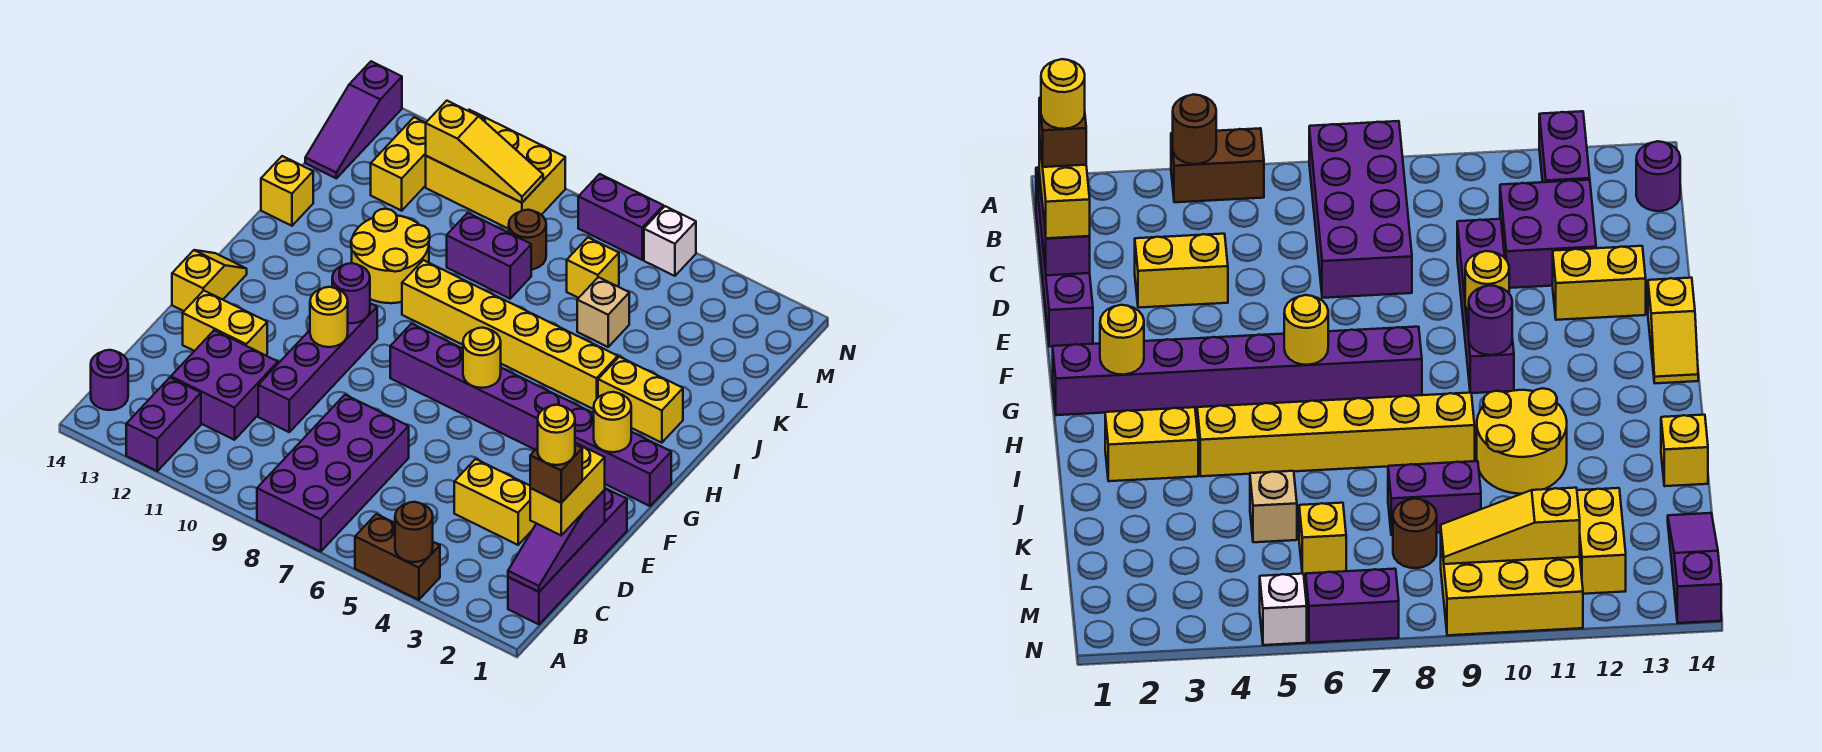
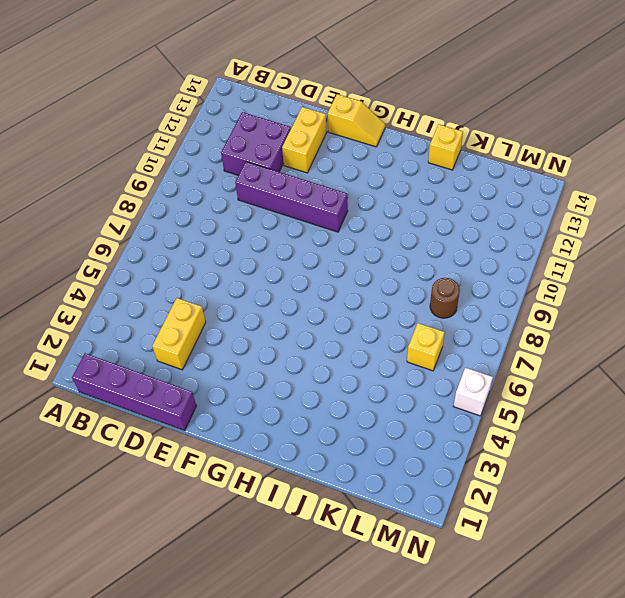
none -> brown brick A4:A5 level 1
none -> purple brick A7:D8 level 1
none -> purple brick A12:B12 level 1
none -> purple round brick B14 level 1

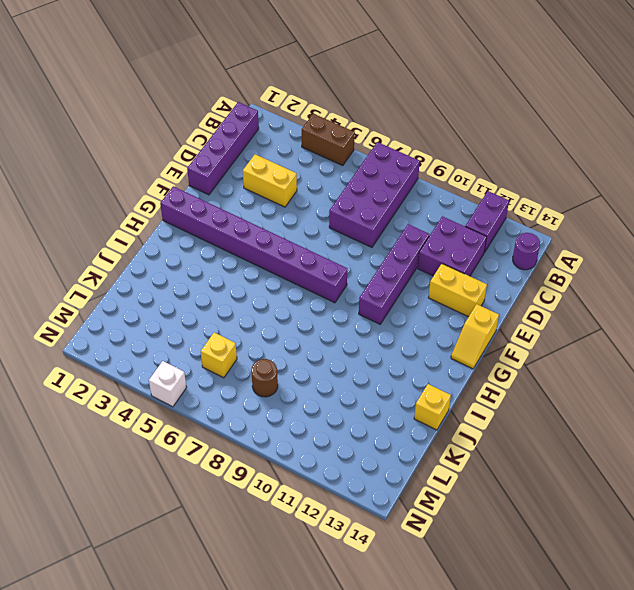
none -> yellow brick I2:I3 level 1
none -> yellow brick I4:I9 level 1
none -> yellow round brick I10:J11 level 1
none -> tan brick K5 level 1

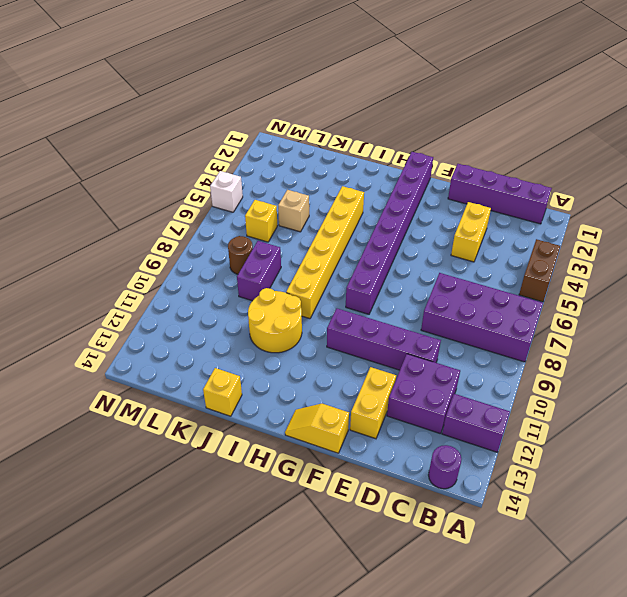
none -> yellow brick I2:I3 level 1
none -> yellow brick L12:M12 level 1
none -> purple slope L14:N14 level 1 top N
none -> yellow brick M9:N11 level 1

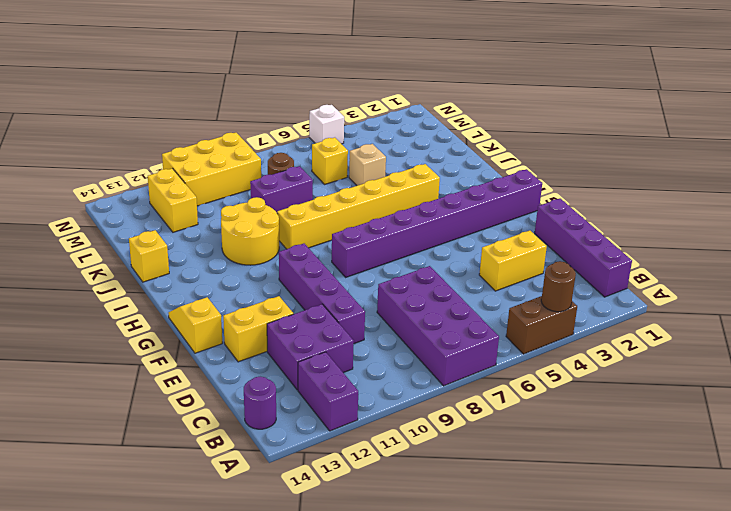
none -> yellow brick I2:I3 level 1
none -> purple slope L14:N14 level 1 top N
none -> purple brick N6:N7 level 1
none -> purple slope B1:D1 level 2 top D

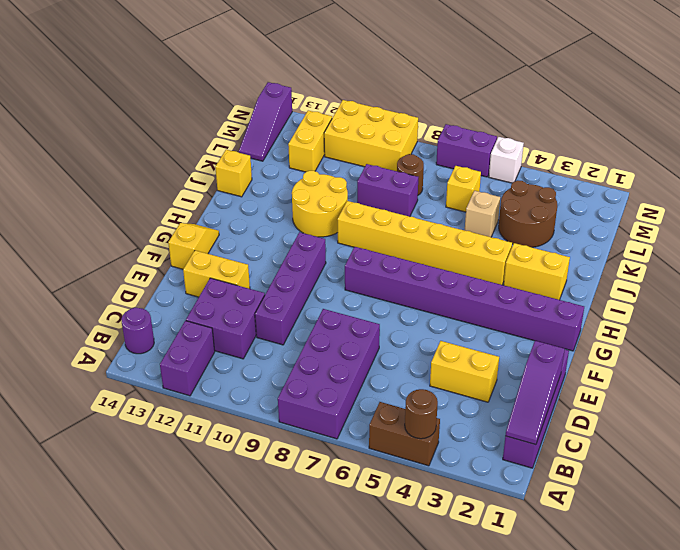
brown round brick K3:L4 level 1 -> none
none -> yellow round brick F10 level 2
none -> yellow round brick G2 level 2
none -> yellow round brick G6 level 2
none -> purple round brick G10 level 2

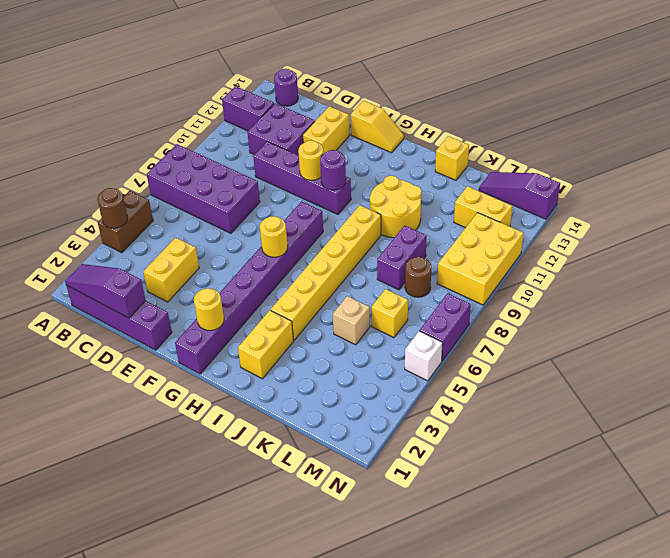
none -> yellow slope M9:M11 level 2 top 11
none -> yellow brick C1:D1 level 3
none -> brown brick C1 level 4
none -> yellow round brick C1 level 5

